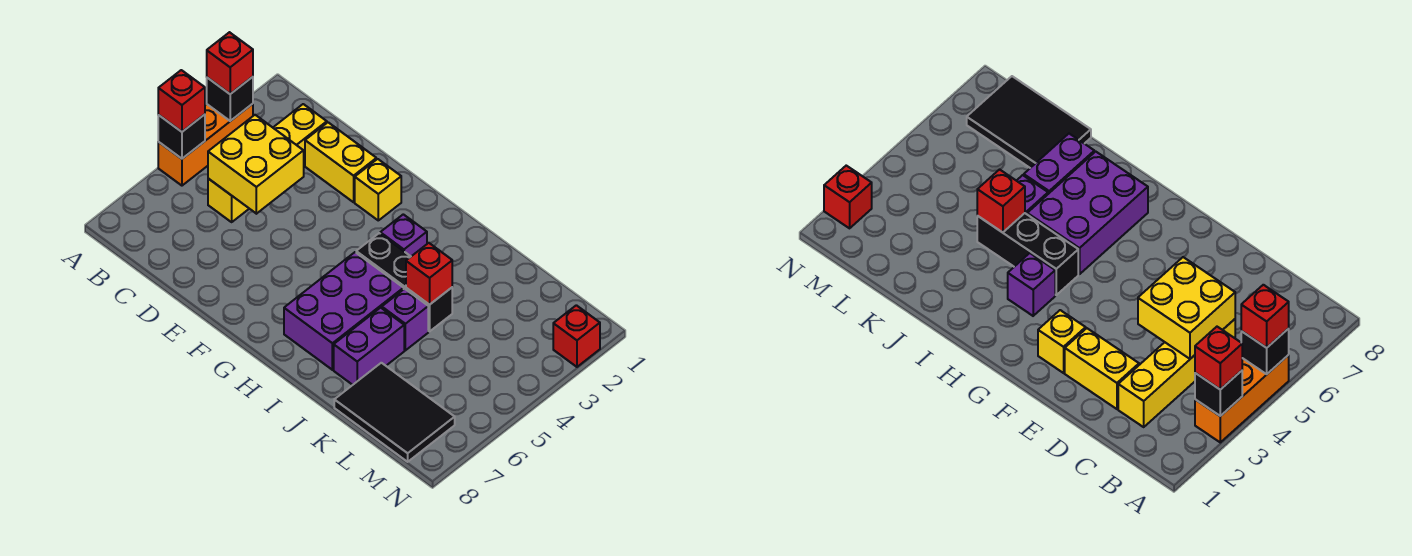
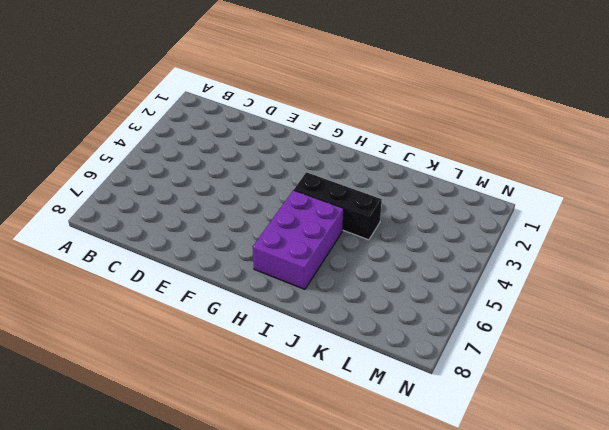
none -> orange brick A3:A5 level 1
none -> yellow brick C2:C5 level 1
none -> yellow brick D2:E2 level 1

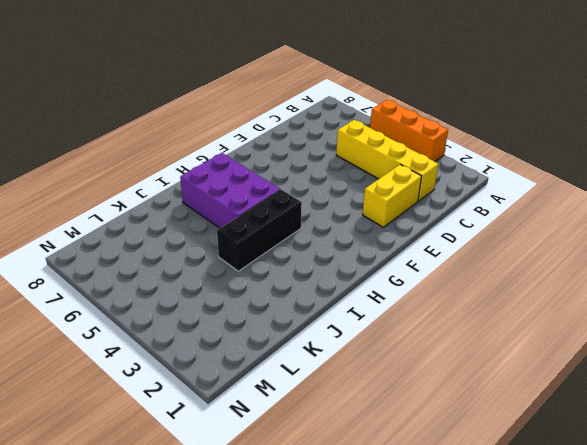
none -> yellow brick F2 level 1
none -> purple brick H3 level 1
none -> purple brick J5 level 1

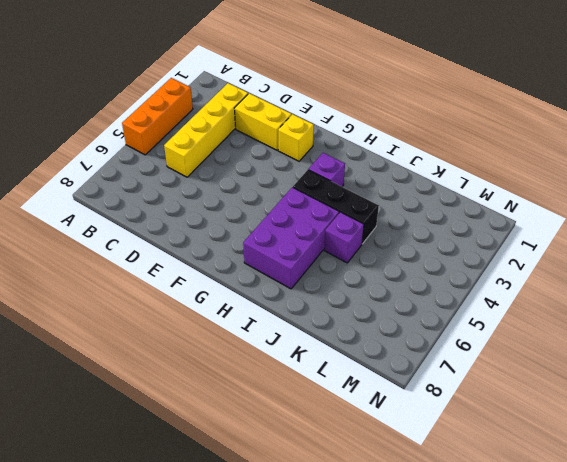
none -> purple brick J6:J7 level 1
none -> black tile K7:M8 level 1
none -> red brick N2 level 1

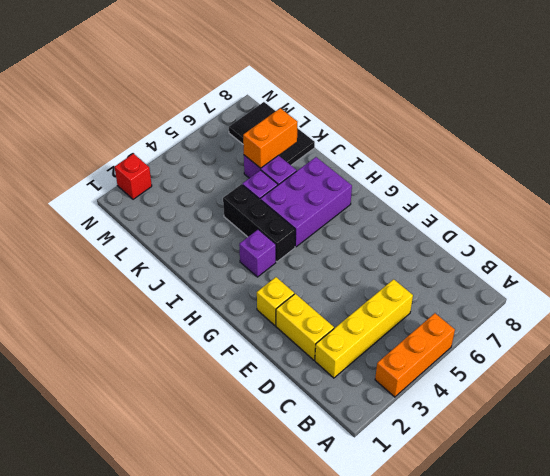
purple brick J6:K6 level 1 -> purple brick J6:J7 level 1
orange brick K6:K7 level 2 -> none
none -> black brick A3 level 2
none -> black brick A5 level 2
none -> yellow brick C4:D5 level 2

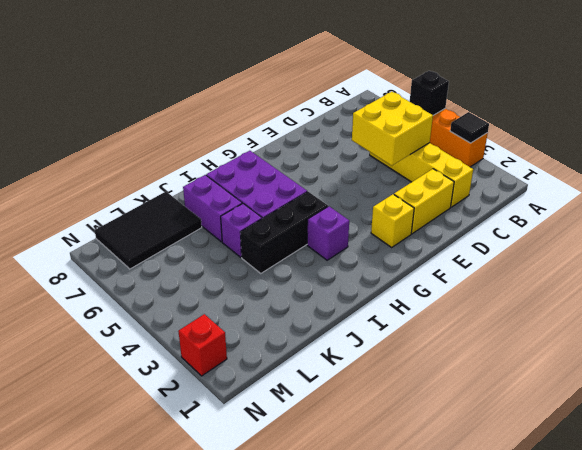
black tile A3 level 2 -> black brick A3 level 2
none -> red brick J4 level 2
none -> red brick A3 level 3
none -> red brick A5 level 3

